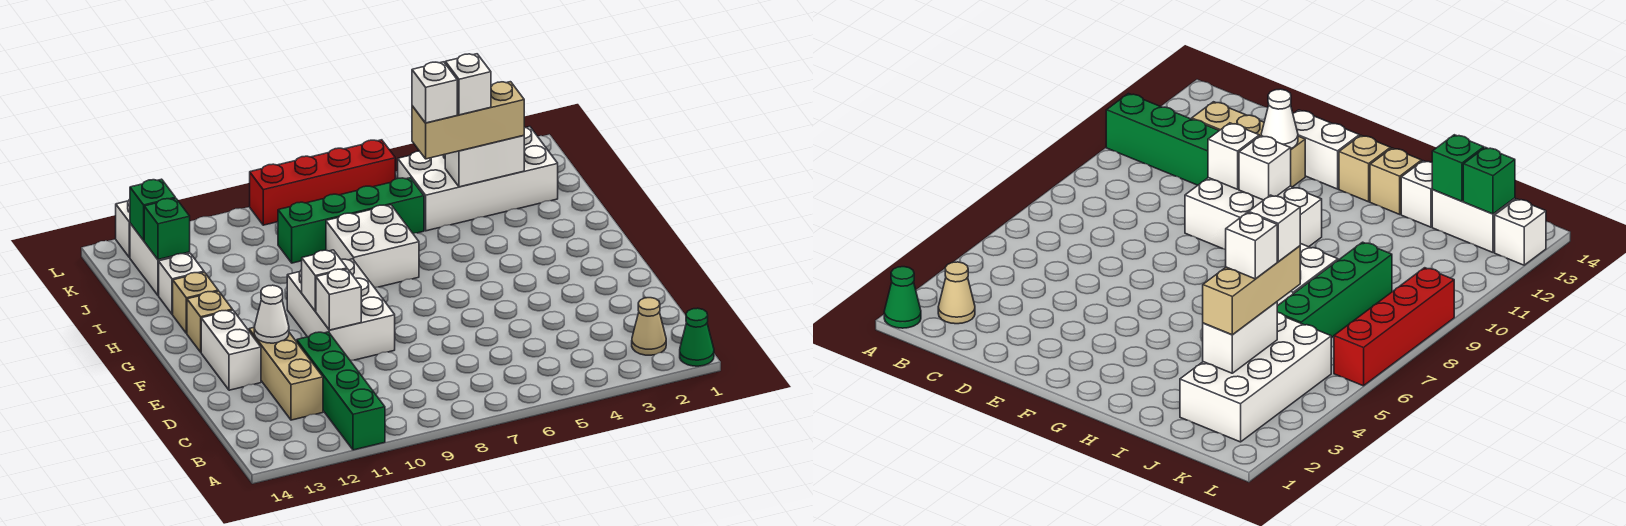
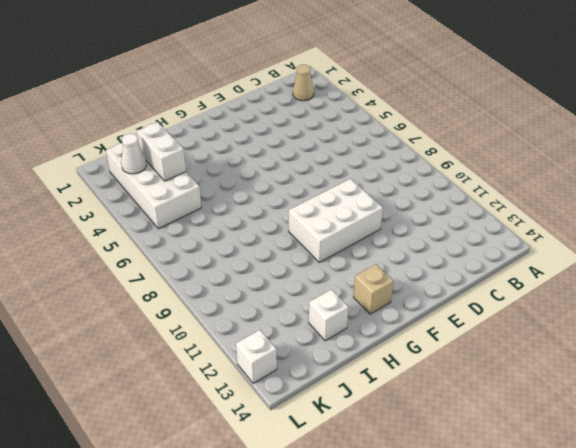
white cone K3 level 2 -> white cone E12 level 2
none -> green cone A1 level 1
none -> green brick A11:D11 level 1
none -> tan brick C12:E12 level 1

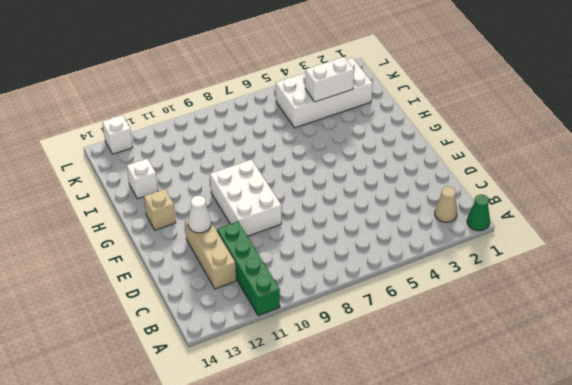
none -> white brick E13:F13 level 1
none -> white brick H7:I8 level 1
none -> tan brick H13 level 1

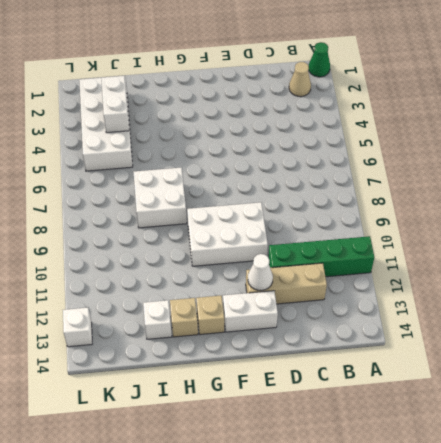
none -> green brick J6:J9 level 1
none -> white brick J13:K13 level 1
none -> red brick L6:L9 level 1

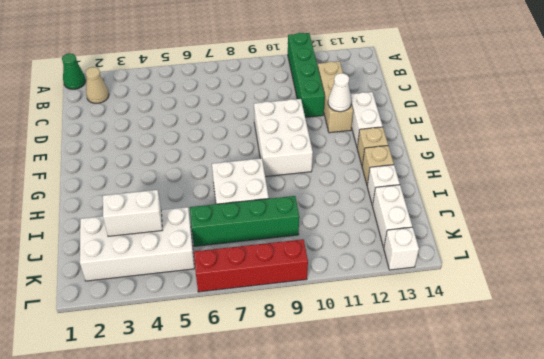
none -> white brick E10 level 2
none -> white brick F10 level 2
none -> green brick J13 level 2

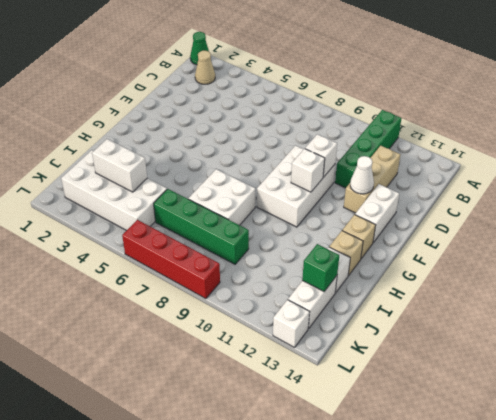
none -> green brick K13 level 2
none -> tan brick J3:J5 level 3
none -> white brick J4 level 4

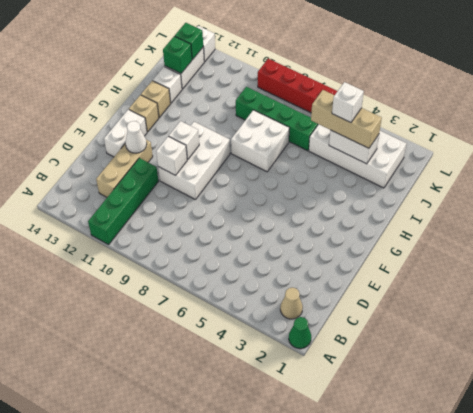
none -> white brick J5 level 4

